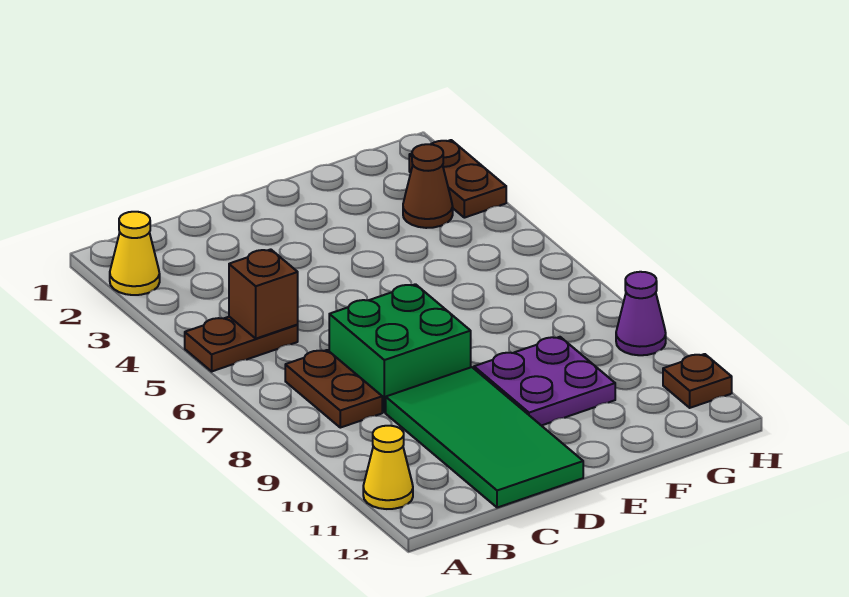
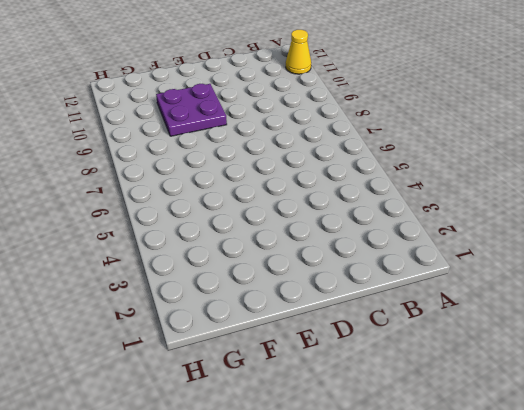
none -> yellow cone A2 level 1
none -> brown plate A5:B5 level 1
none -> brown plate B7:B8 level 1

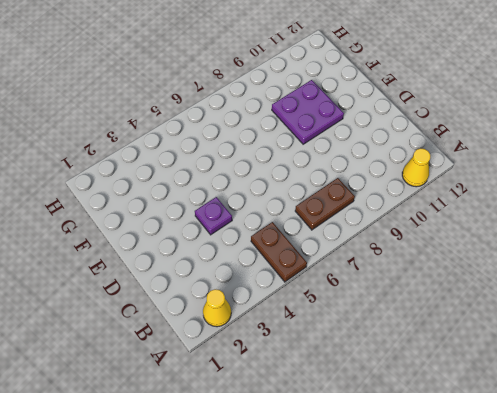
purple plate D4 level 1 -> none
none -> green brick C7:D8 level 1
none -> green tile C9:D12 level 1
none -> brown cone G3 level 1

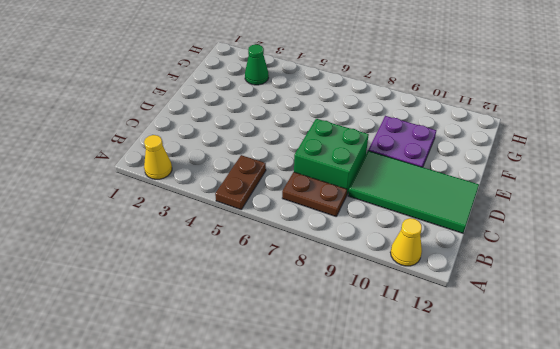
green cone G3 level 1 -> brown cone G3 level 1
none -> brown plate H2:H3 level 1
none -> purple cone H9 level 1
none -> brown plate H11 level 1

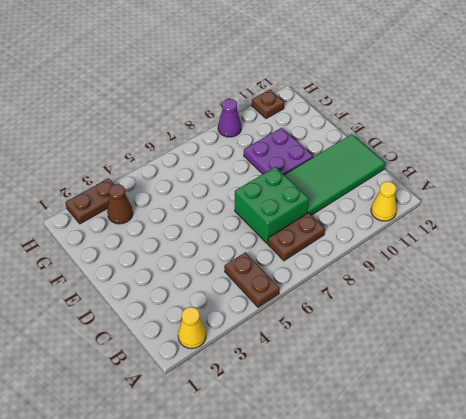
none -> brown brick B5 level 2

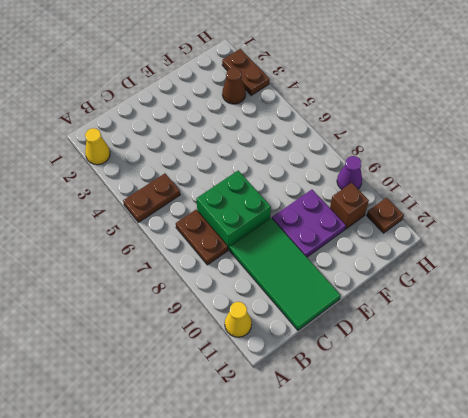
brown brick G10 level 1 -> brown brick B5 level 2

